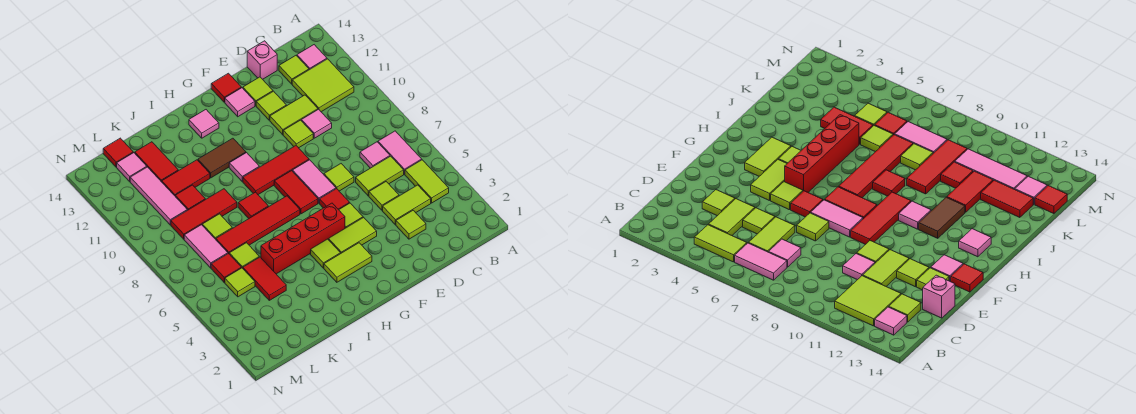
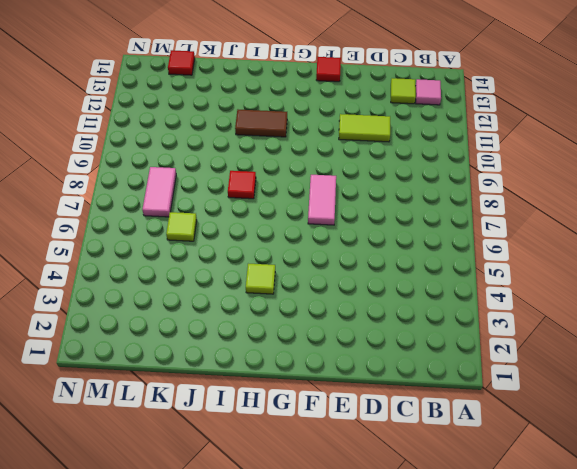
none -> lime tile B4:B5 level 1
none -> pink tile B6:B7 level 1
none -> lime tile B11:C12 level 1
none -> lime tile C4:D4 level 1

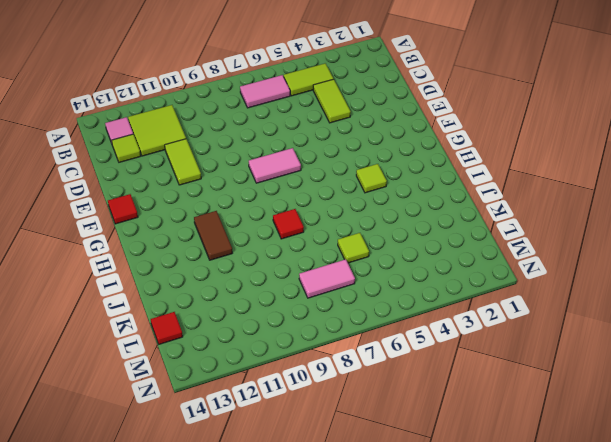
none -> lime tile C6:D6 level 1
none -> pink tile C7 level 1
none -> lime tile D3 level 1
none -> lime tile D5 level 1

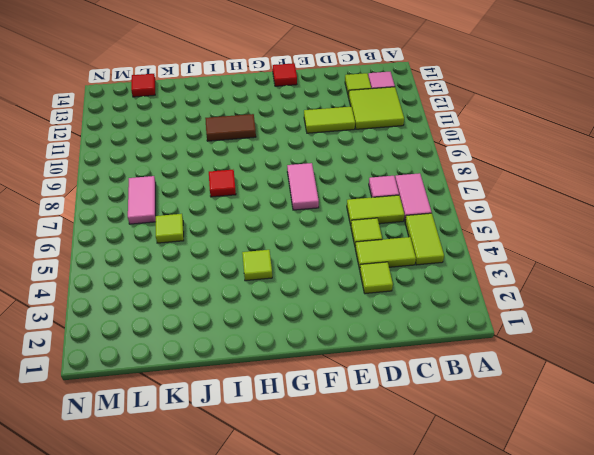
none -> pink tile D10 level 1
none -> pink brick D14 level 1
none -> lime tile E7 level 1
none -> lime tile E10 level 1

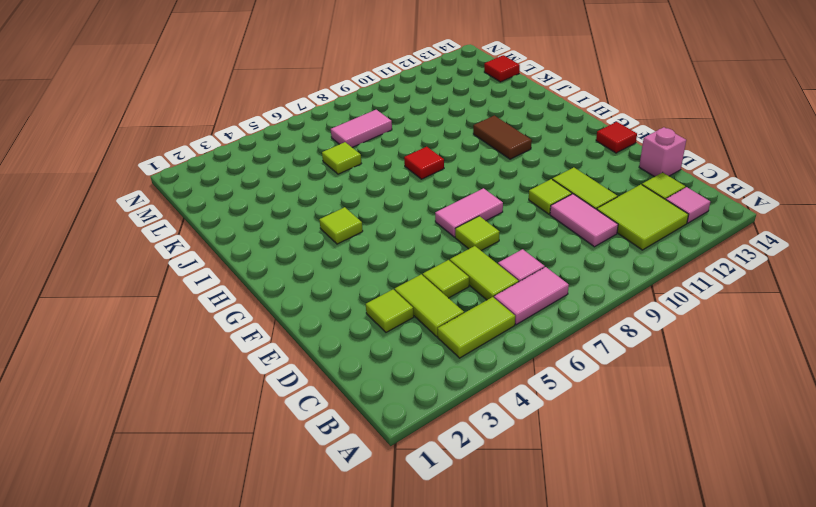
pink tile C10:D10 level 1 -> pink tile D10 level 1
none -> lime tile E12 level 1
none -> lime tile E13 level 1
none -> lime tile F4:G4 level 1
none -> lime tile F5 level 1

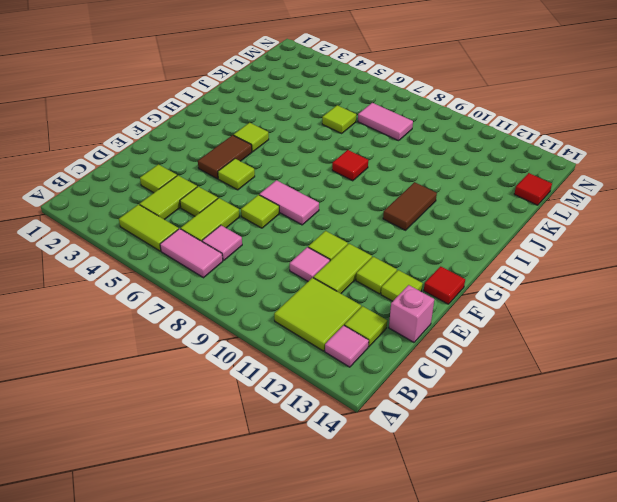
brown tile F4:G4 level 1 -> lime tile F4:G4 level 1
none -> red tile F6 level 1
none -> red tile F9:H9 level 1
none -> pink tile F13 level 1
none -> lime tile G3:H3 level 1

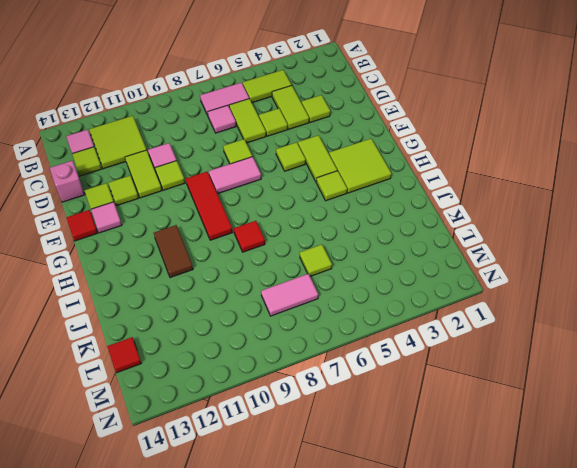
lime tile G2:H3 level 1 -> lime tile G3:H3 level 1
none -> red tile F6 level 1
none -> red brick G5:J5 level 1
none -> red tile G7:G8 level 1
none -> red tile H7:K7 level 1

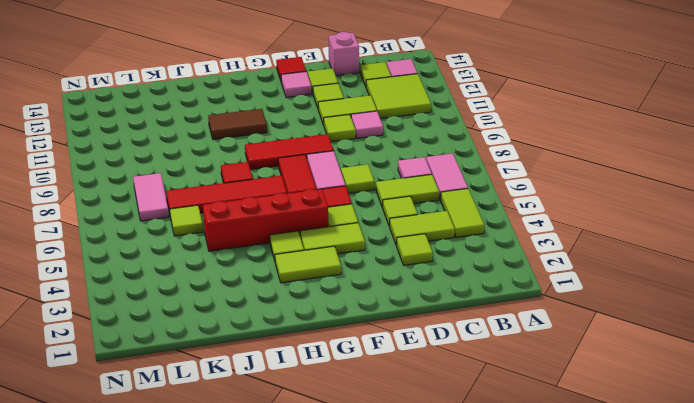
none -> pink tile H10 level 1
none -> pink tile H13 level 1
none -> red tile J9:L9 level 1
none -> red tile J11:K11 level 1

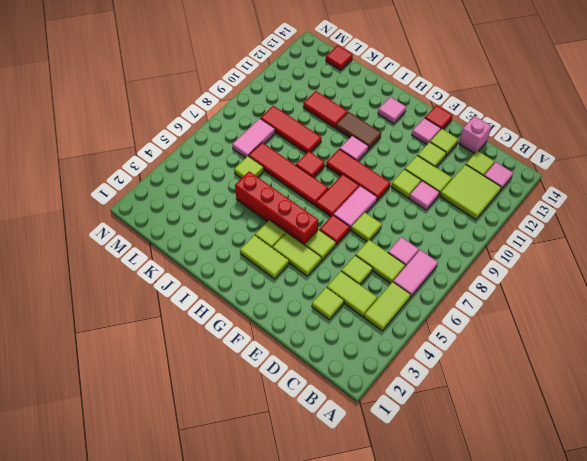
none -> red tile K4:K5 level 1
none -> lime tile K8 level 1
none -> red tile K10 level 1
none -> red tile K12:K13 level 1

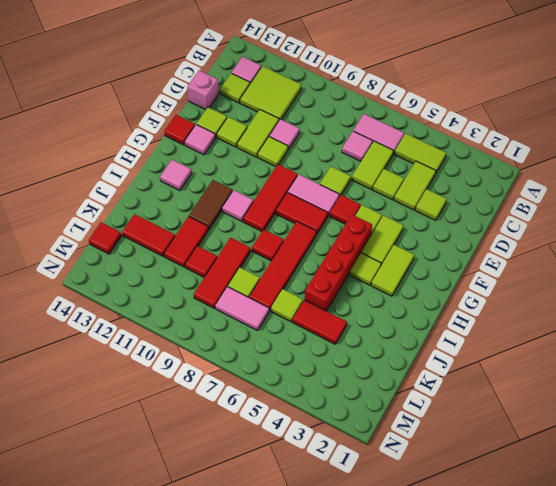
none -> lime tile L5 level 1
none -> red tile L6 level 1
none -> pink tile L10:L12 level 1
none -> pink tile L13 level 1

